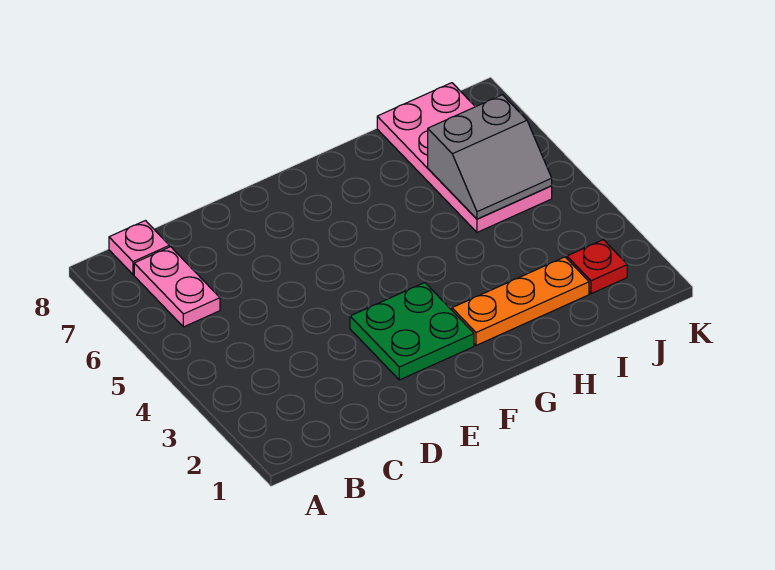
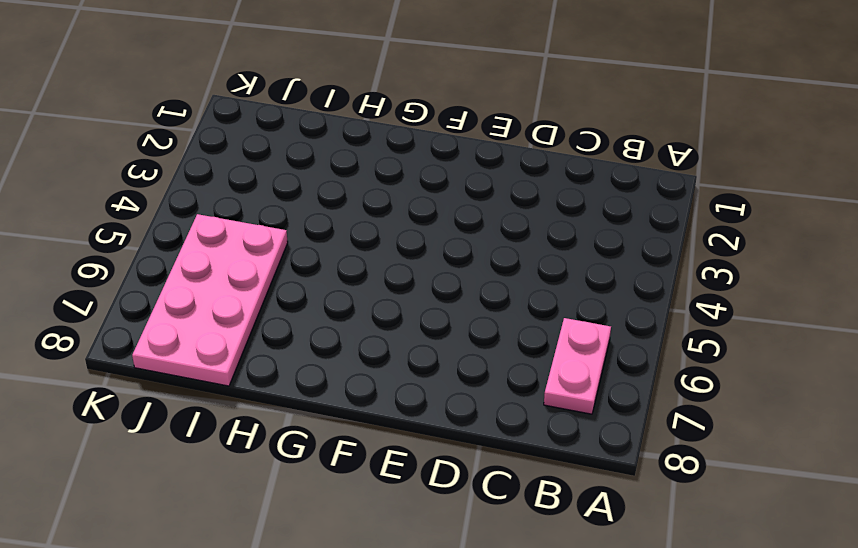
none -> pink plate B8 level 1
none -> green plate E2:F3 level 1

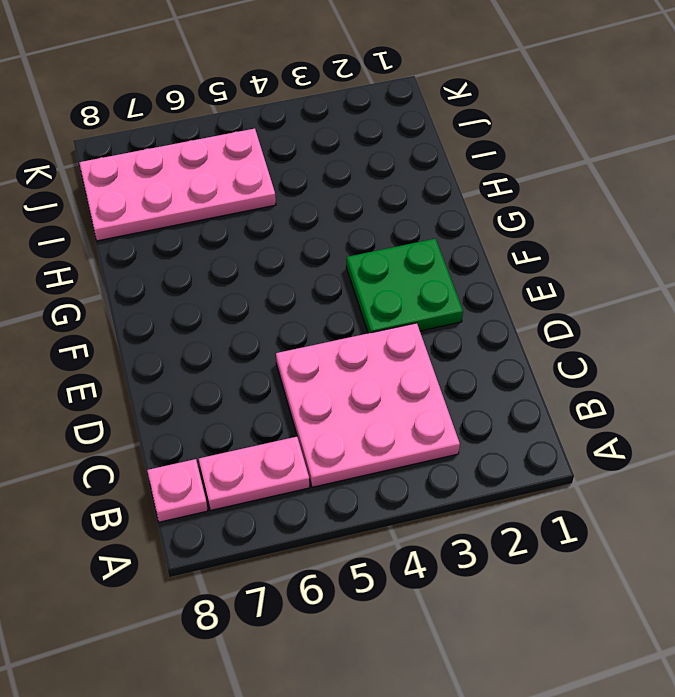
pink plate B3:D5 level 1 -> none
none -> orange plate G2:I2 level 1
none -> red plate J2 level 1

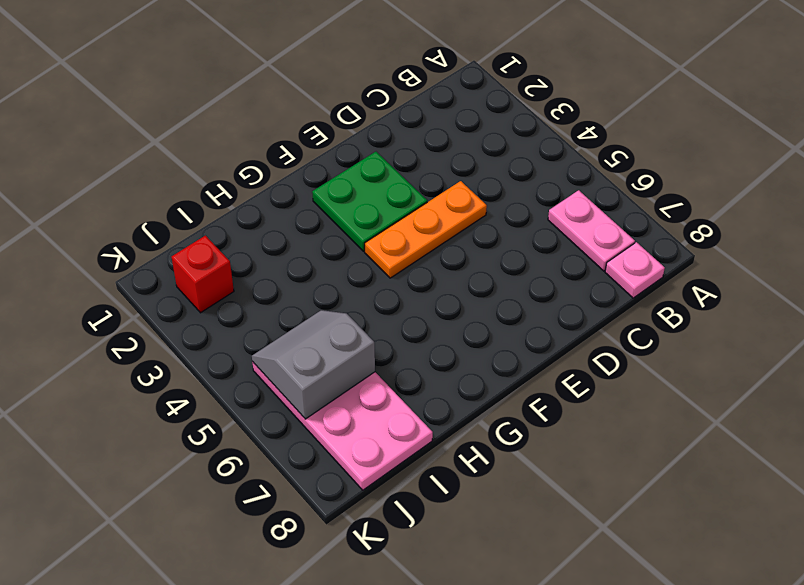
orange plate D4:F4 level 1 -> orange plate G2:I2 level 1
red brick J2 level 1 -> red plate J2 level 1

